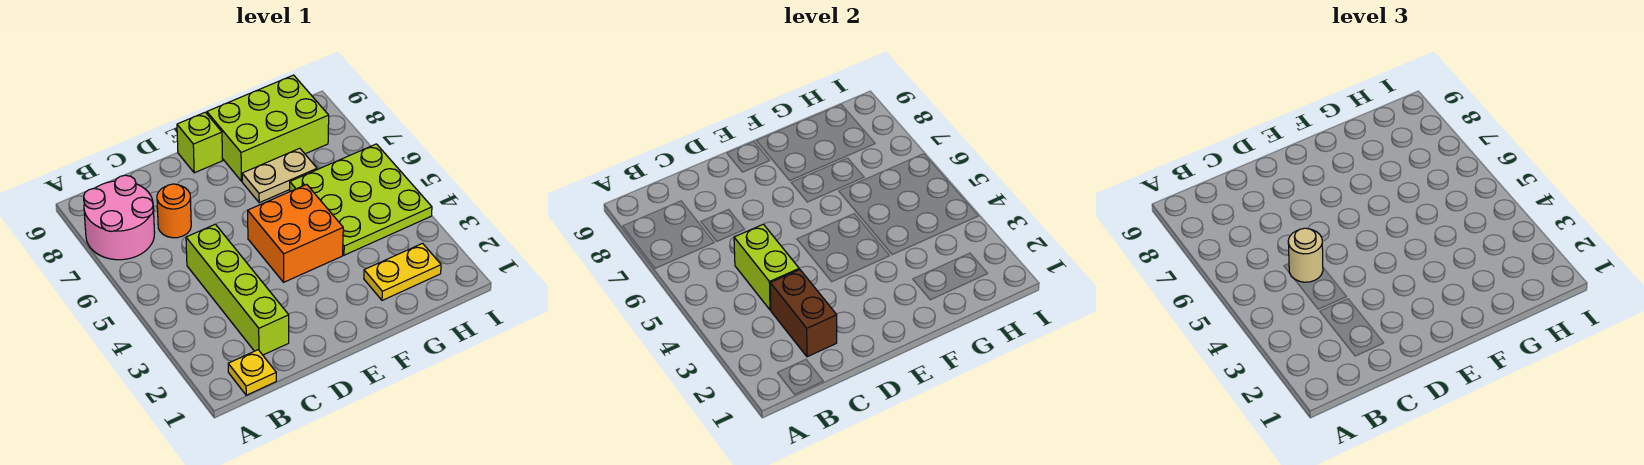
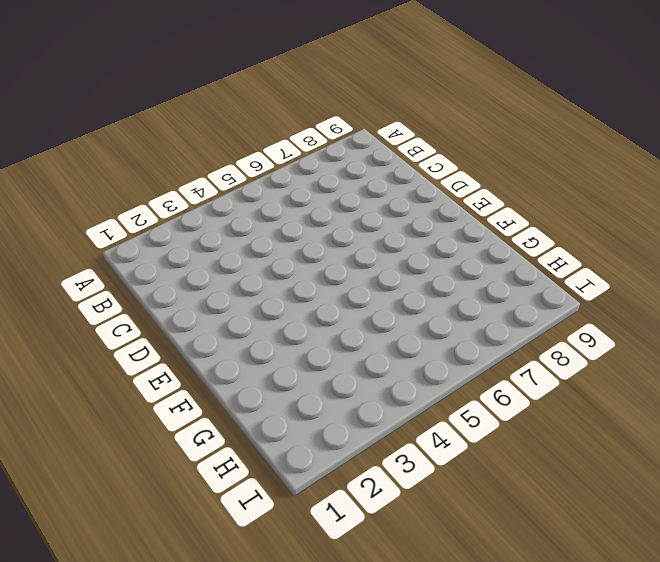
none -> pink round brick A7:B8 level 1
none -> yellow plate B1 level 1
none -> lime brick C2:C5 level 1

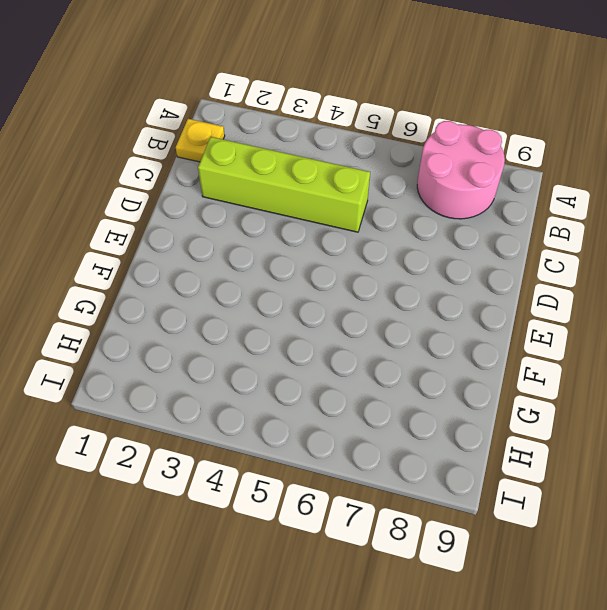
none -> orange round brick C7 level 1
none -> orange brick E4:F5 level 1
none -> lime brick E9 level 1

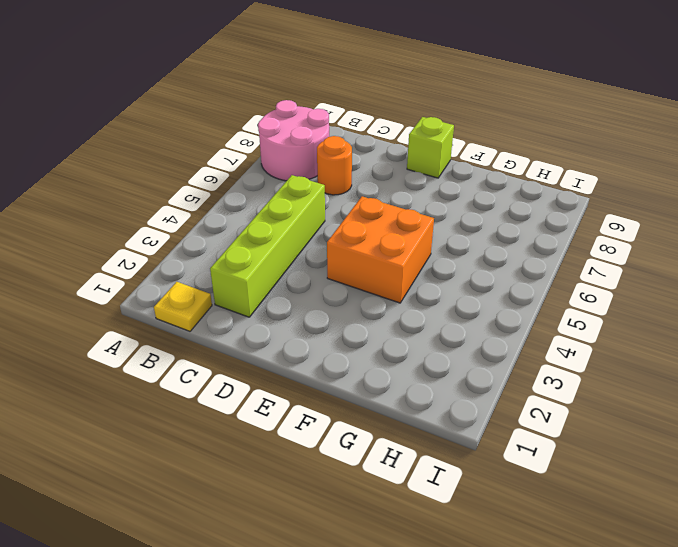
none -> tan plate F7:G7 level 1
none -> lime brick F8:H9 level 1
none -> yellow plate G2:H2 level 1

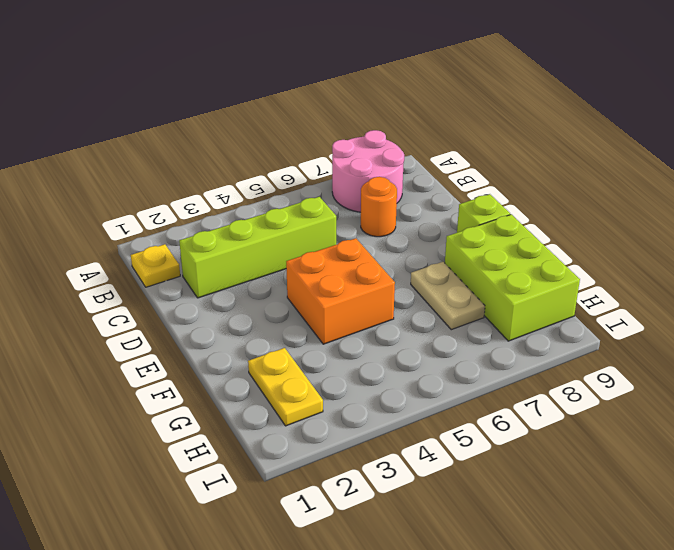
none -> lime plate G4:I6 level 1
none -> brown brick C2:C3 level 2
none -> lime brick C4:C5 level 2

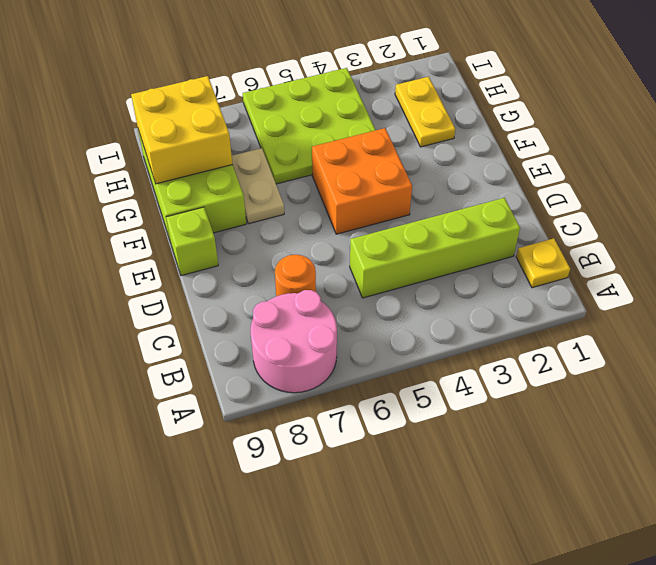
yellow brick G8:H9 level 2 -> none
none -> brown brick C2:C3 level 2
none -> lime brick C4:C5 level 2
none -> tan round brick C5 level 3

